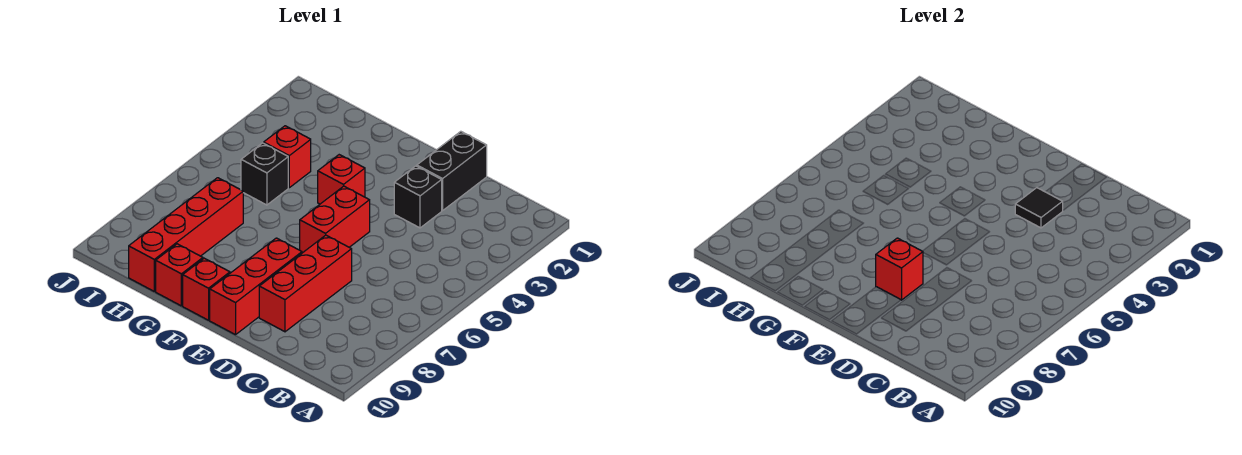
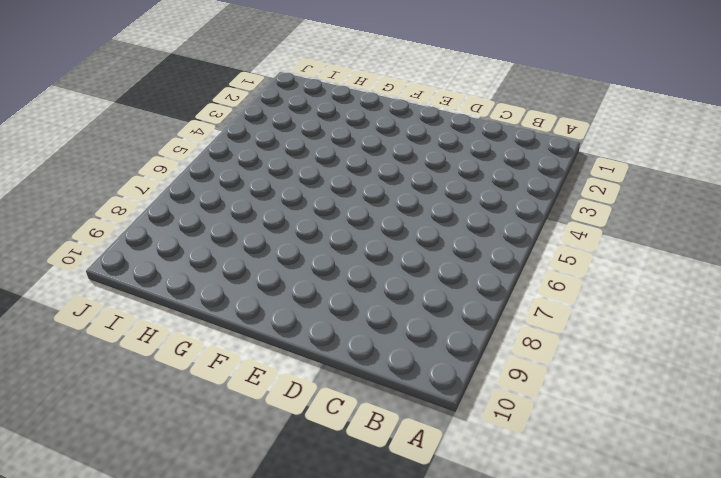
none -> black brick D1:D2 level 1
none -> black brick D3 level 1
none -> red brick D7:D9 level 1

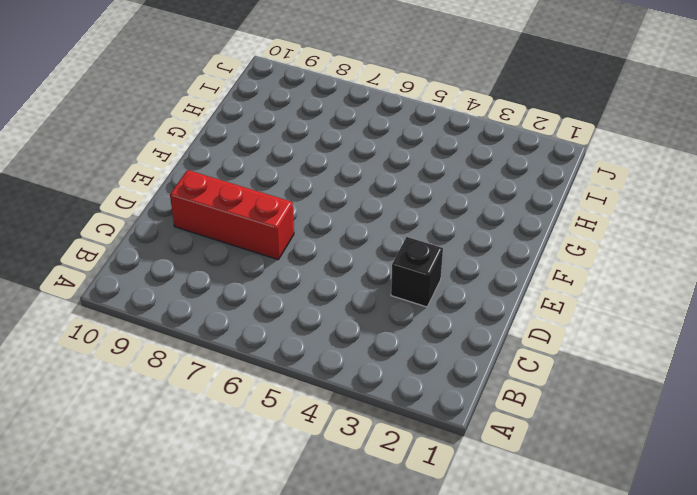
none -> black brick D1:D2 level 1
none -> red brick E5:E6 level 1
none -> red brick E8:E10 level 1

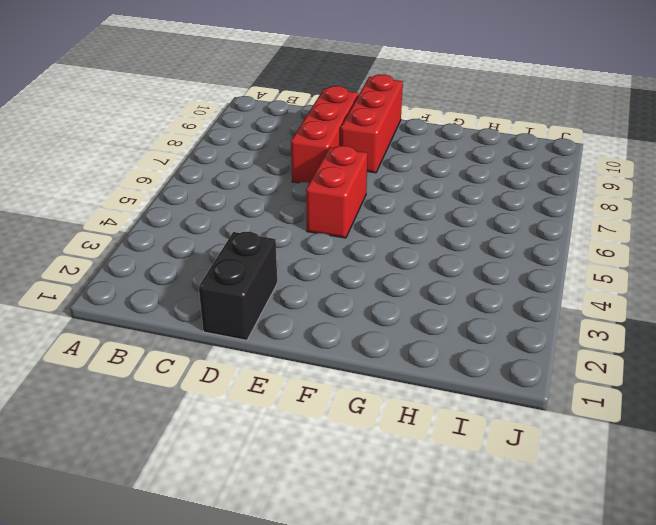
none -> black brick D3 level 1
none -> red brick F4 level 1
none -> red brick F10 level 1

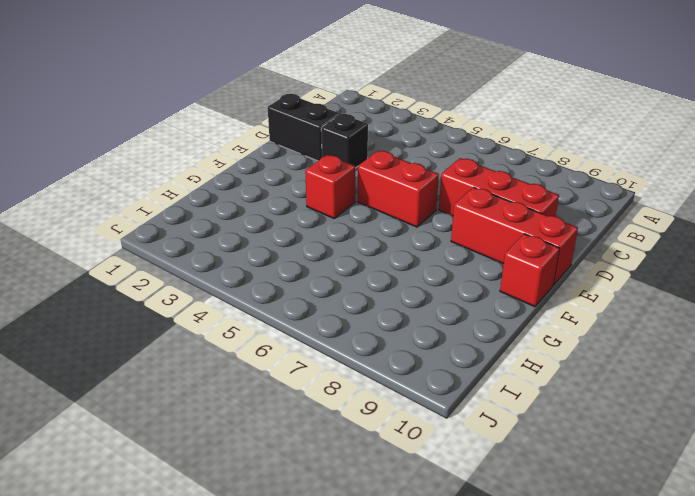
none -> red brick G10 level 1
none -> red brick H4 level 1
none -> black brick H5 level 1

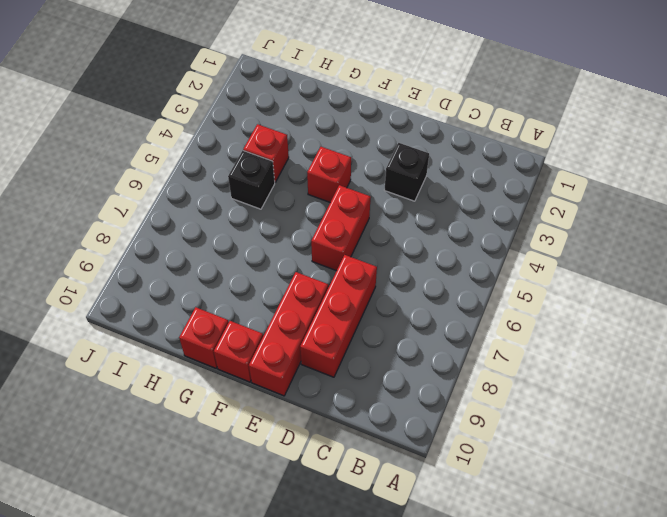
none -> black brick D1:D2 level 1
none -> red brick H7:H10 level 1
none -> black tile D3 level 2

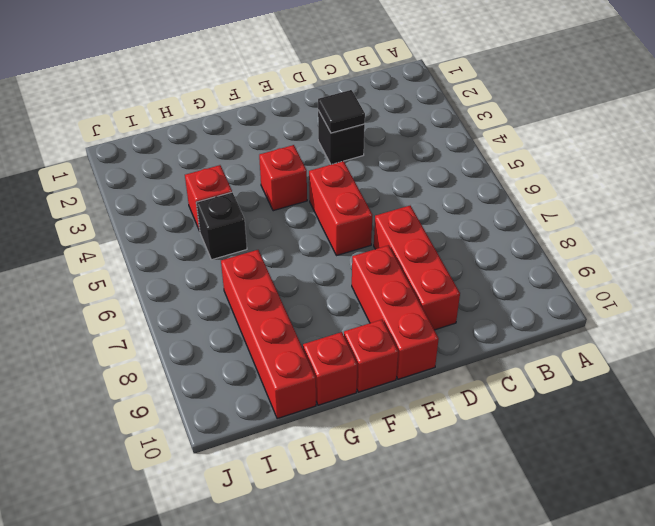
none -> black brick D1:D2 level 1
none -> red brick E8 level 2

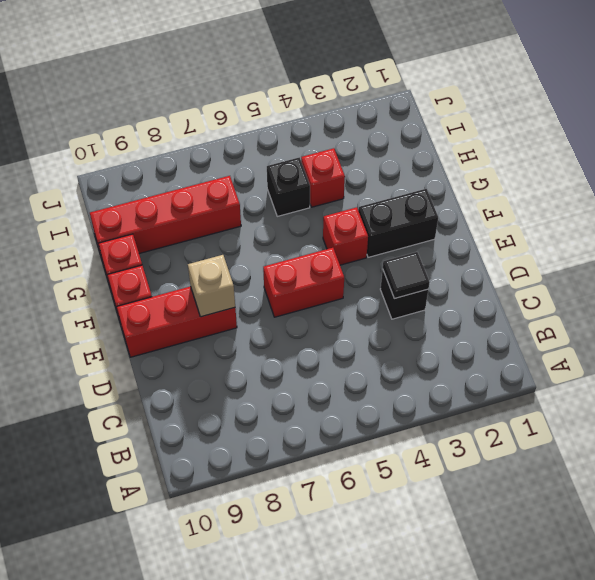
tan brick E8 level 2 -> red brick E8 level 2
black brick F2:F3 level 1 -> black brick D1:D2 level 1
none -> red brick D7:D9 level 1

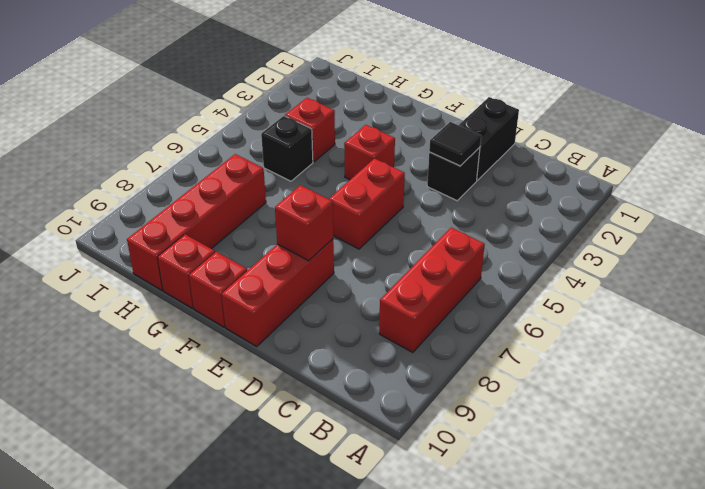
red brick B6:B8 level 1 -> red brick D7:D9 level 1

